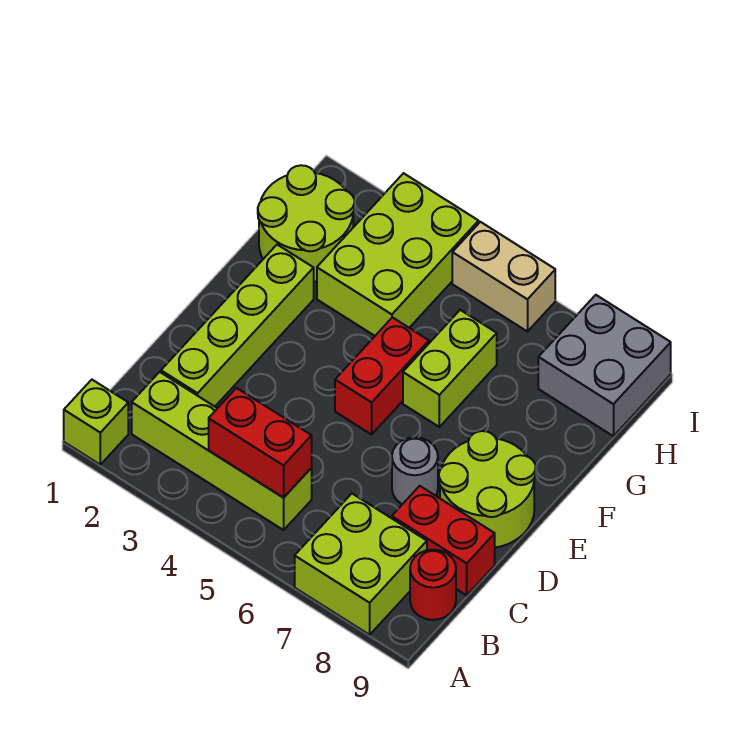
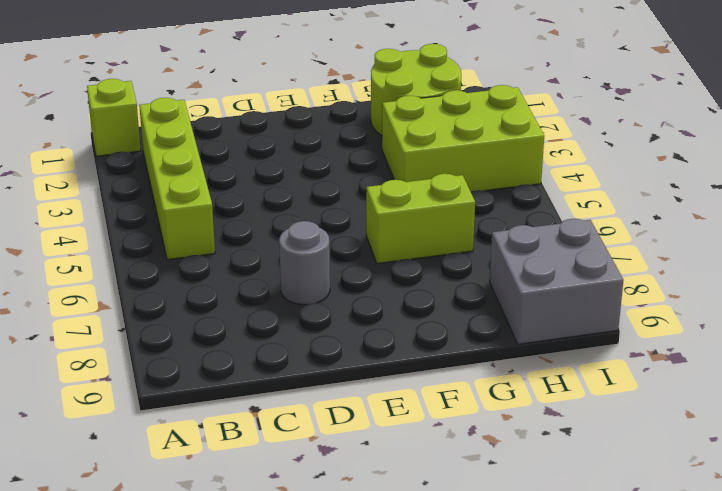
none -> lime brick A7:B8 level 1
none -> red round brick B9 level 1
none -> lime brick C2:F2 level 1

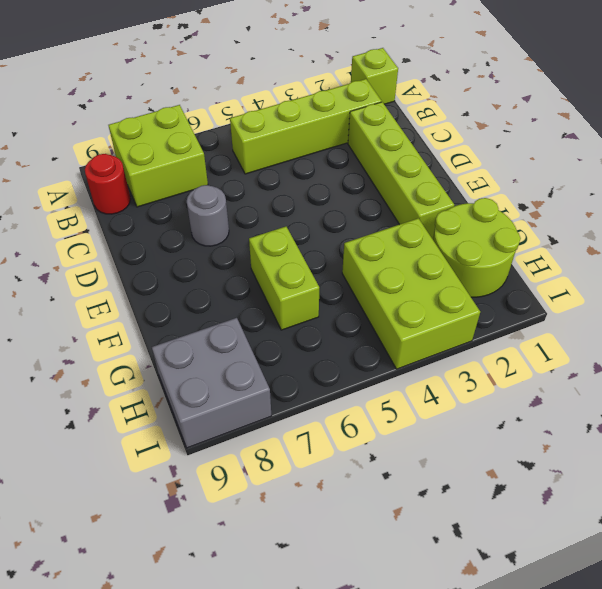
none -> red brick C8:C9 level 1
none -> lime round brick D8:E9 level 1
none -> red brick E5:F5 level 1

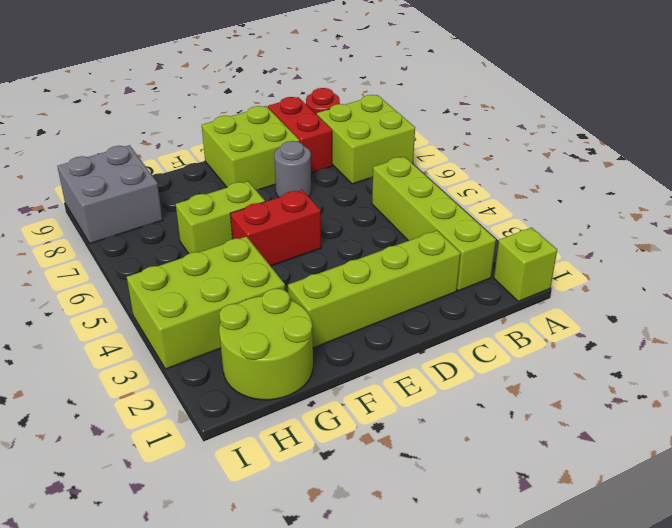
lime brick D8:E9 level 1 -> lime round brick D8:E9 level 1
none -> tan brick I5:I6 level 1
none -> red brick B4:B5 level 2

